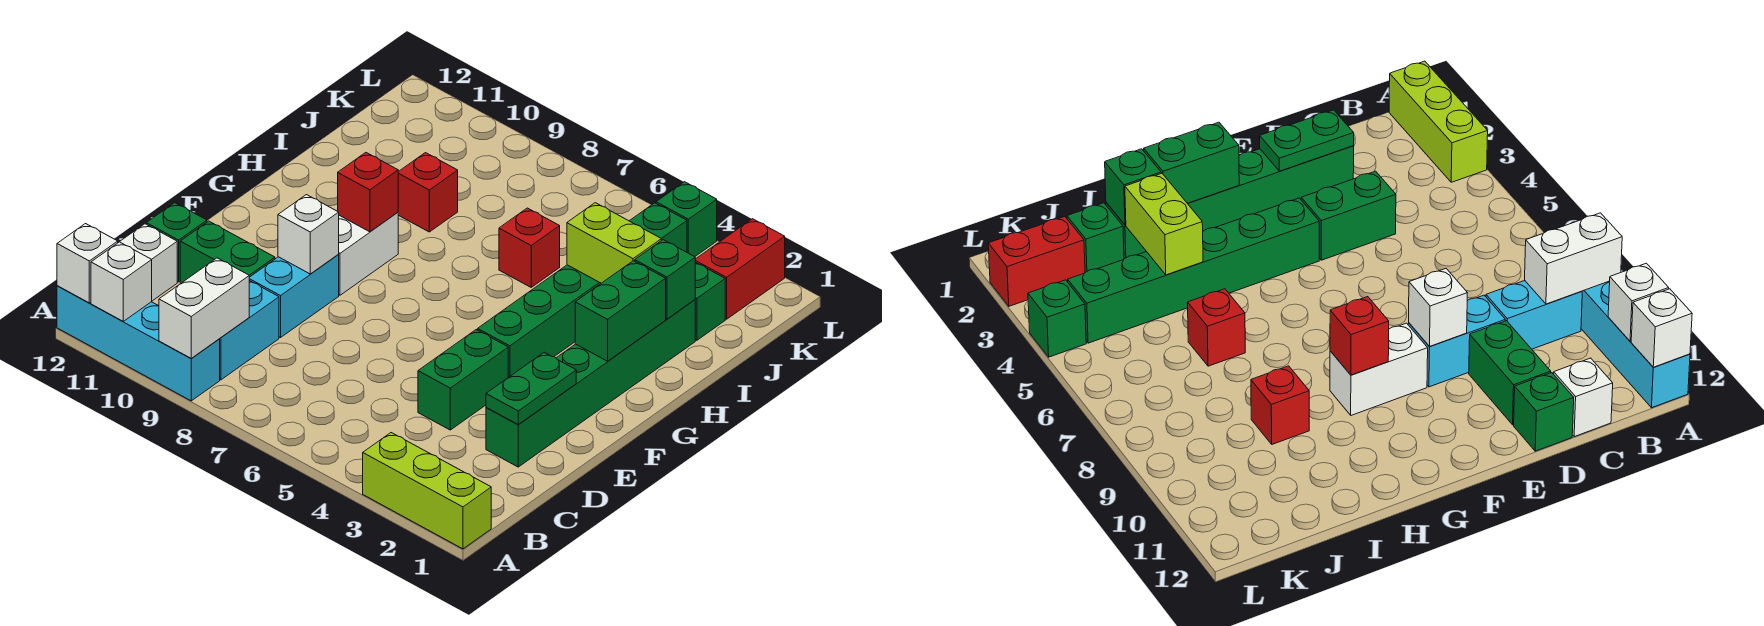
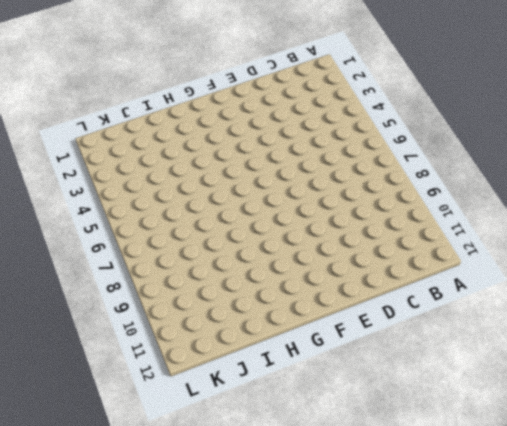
none -> lime brick A1:A3 level 1
none -> cyan brick A9:A12 level 1
none -> cyan brick B9:C9 level 1

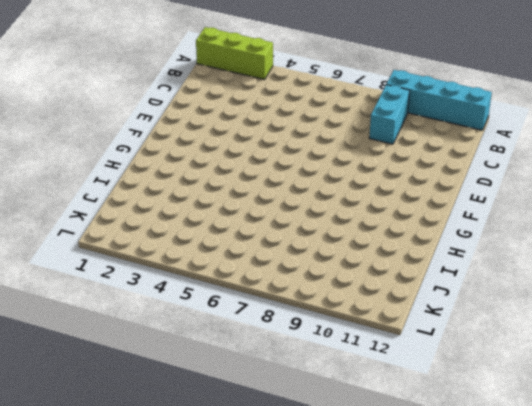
none -> white brick C12 level 1
none -> green brick D2:I2 level 1
none -> green brick D4:E4 level 1

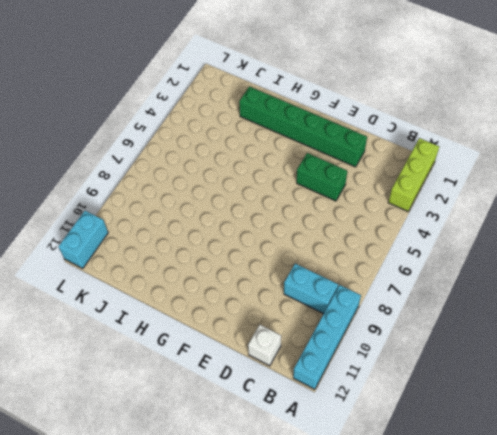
cyan brick L11:L12 level 1 -> cyan brick D9:E9 level 1
none -> green brick D10:D11 level 1
none -> green brick D12 level 1
none -> green brick F4:K4 level 1

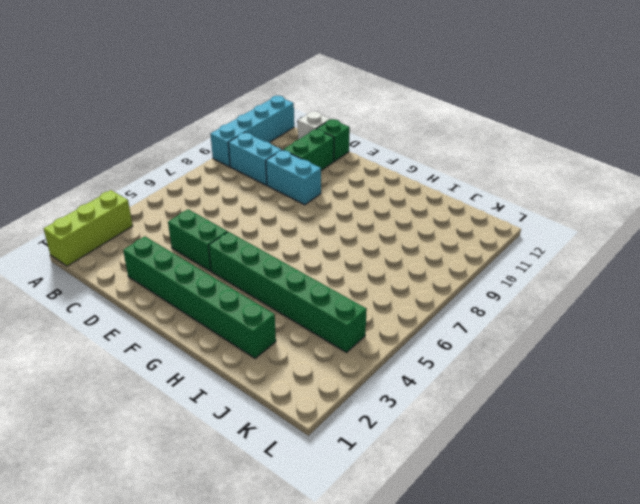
none -> white brick F9:G9 level 1
none -> red brick I6 level 1
none -> red brick I9 level 1

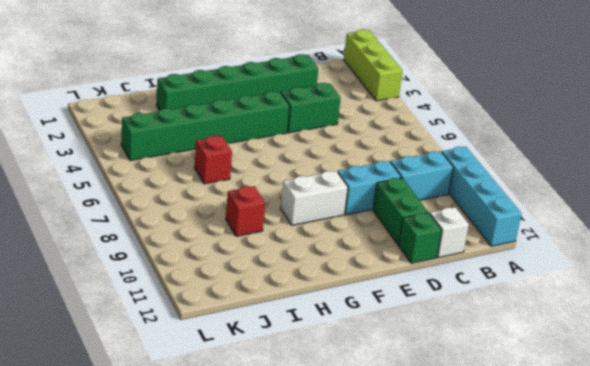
none -> green brick J2 level 1
none -> red brick K2:L2 level 1
none -> green brick L4 level 1

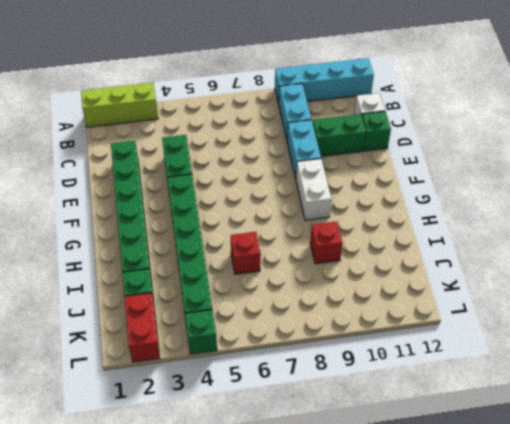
none -> white brick A9:B9 level 2
none -> white brick A11 level 2
none -> white brick A12 level 2

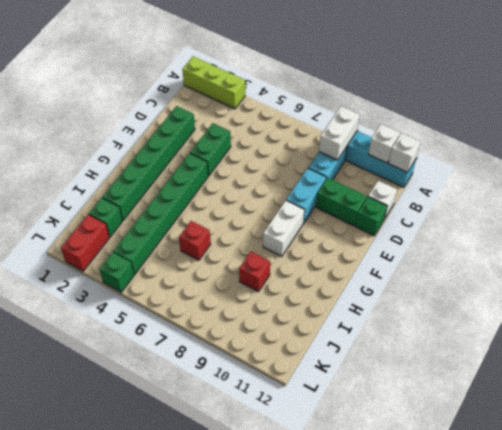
none -> green plate D2:E2 level 2
none -> white brick E9 level 2
none -> green brick G2:H2 level 2

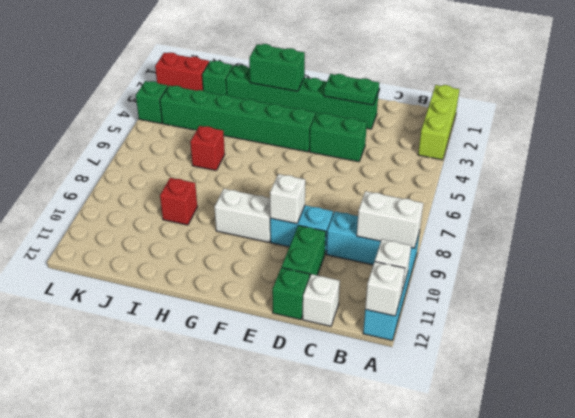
none -> red brick G9 level 2
none -> green brick I2 level 2
none -> lime brick I3:I4 level 2

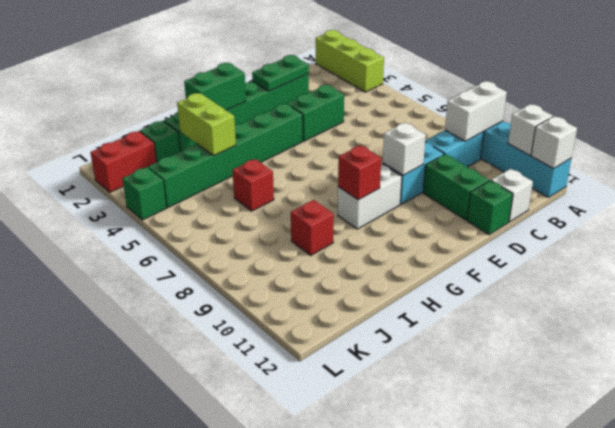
none -> green brick I2 level 2

